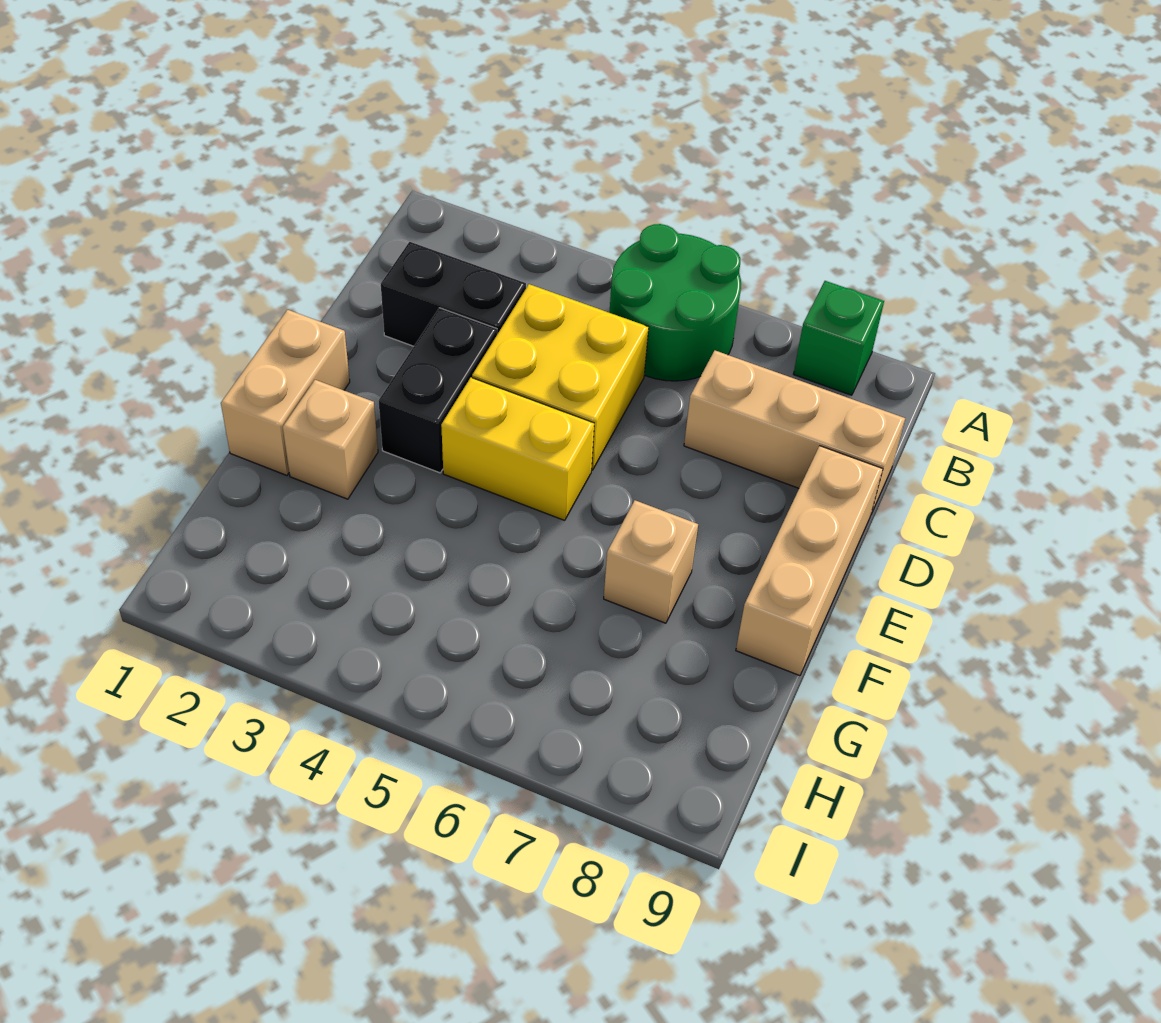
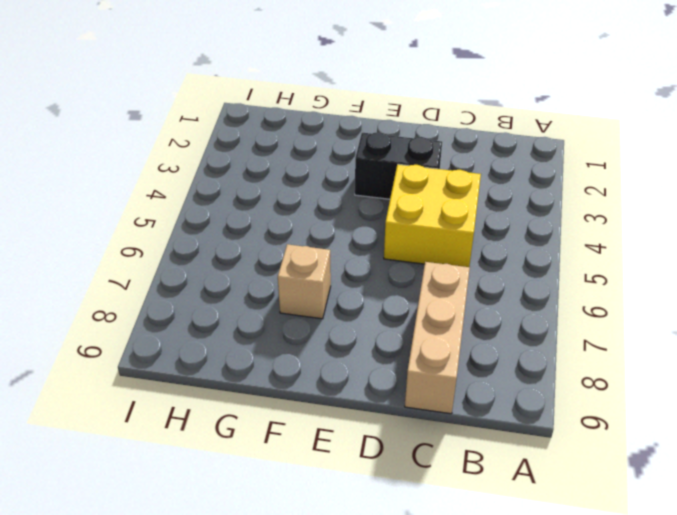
none -> green round brick A5:B6 level 1
none -> green brick A8 level 1

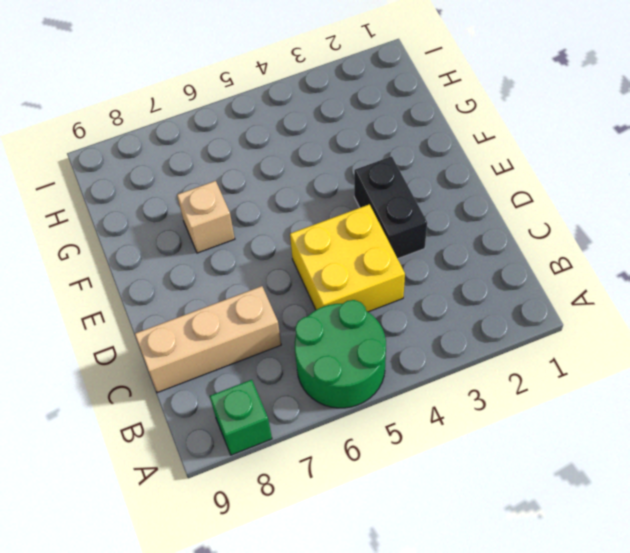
none -> black brick C2:C3 level 1
none -> tan brick D9:F9 level 1

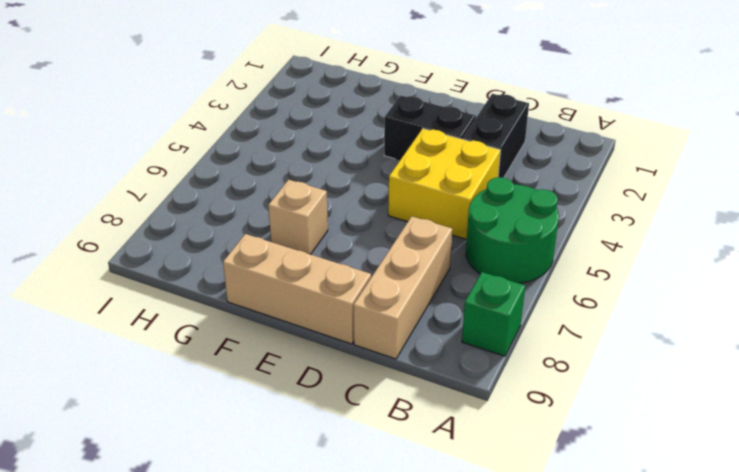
none -> tan brick E1:F1 level 1
none -> yellow brick E4:E5 level 1

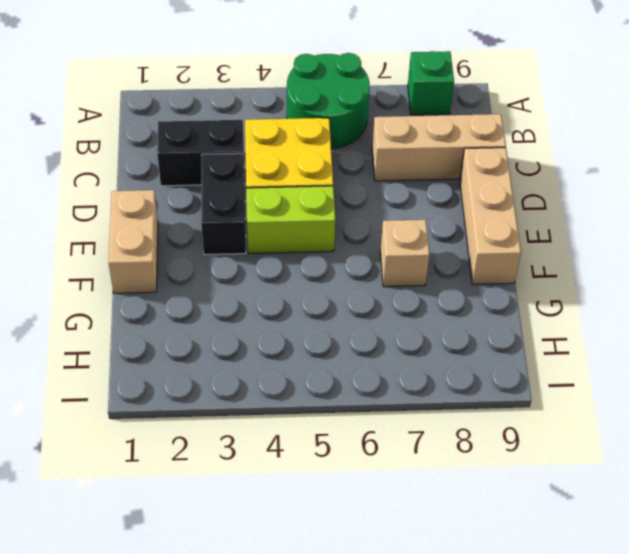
lime brick E4:E5 level 1 -> yellow brick E4:E5 level 1
none -> tan brick F2 level 1

